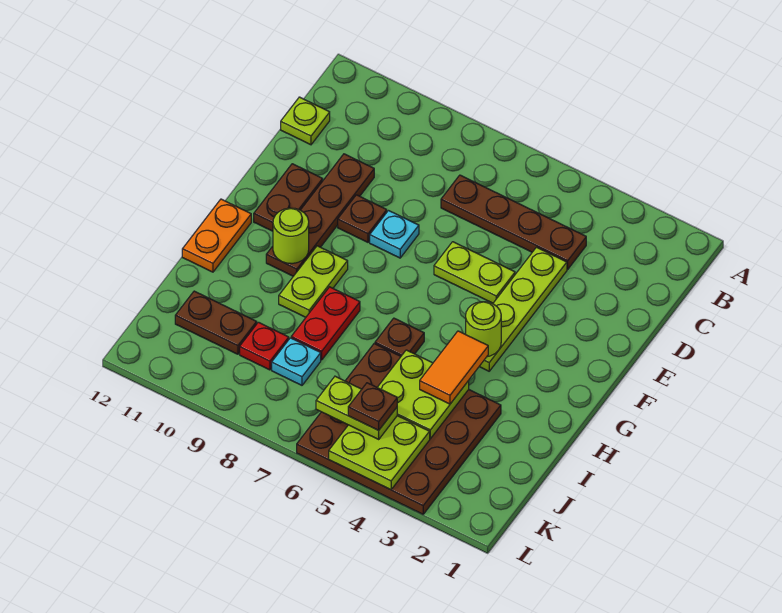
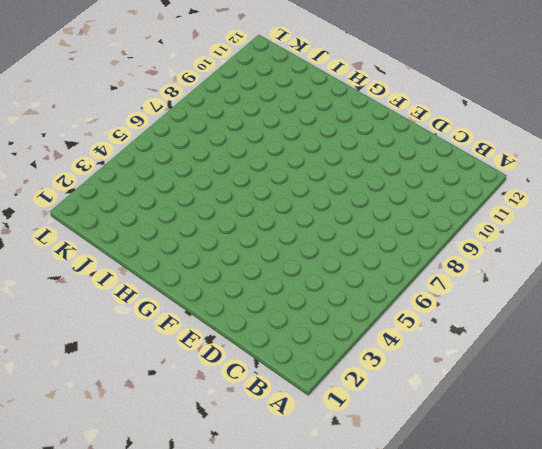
none -> brown plate C4:C7 level 1
none -> lime plate C12 level 1
none -> lime plate D4:G4 level 1

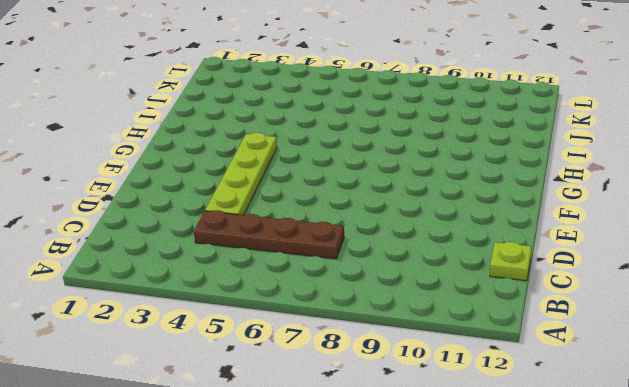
none -> brown plate D10:G10 level 1
none -> lime plate E5:E6 level 1
none -> cyan plate E8 level 1

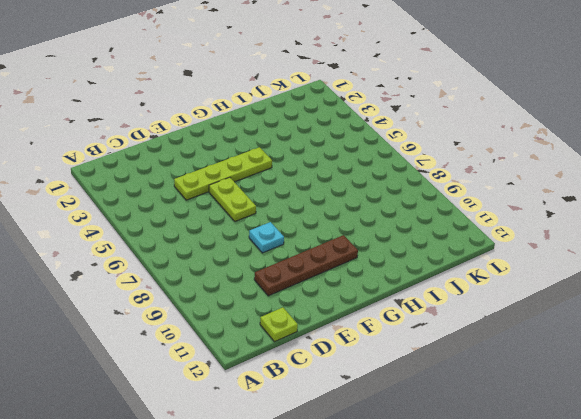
none -> brown plate C4:C7 level 1
none -> brown plate E9 level 1
none -> brown plate E11:F11 level 1

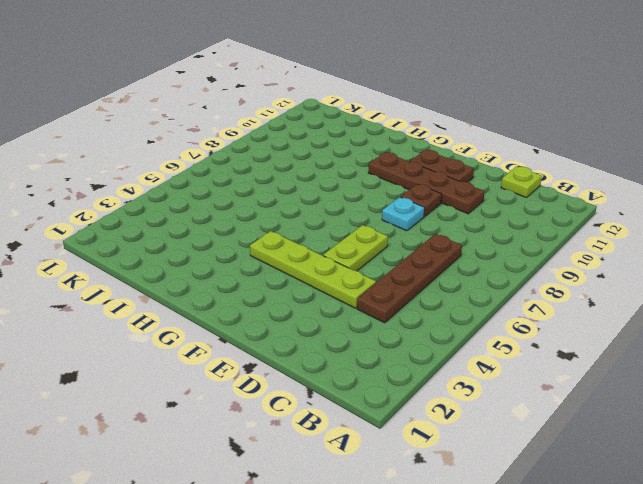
none -> lime plate G9:H9 level 1
none -> orange plate G12:H12 level 1
none -> brown plate H6 level 1

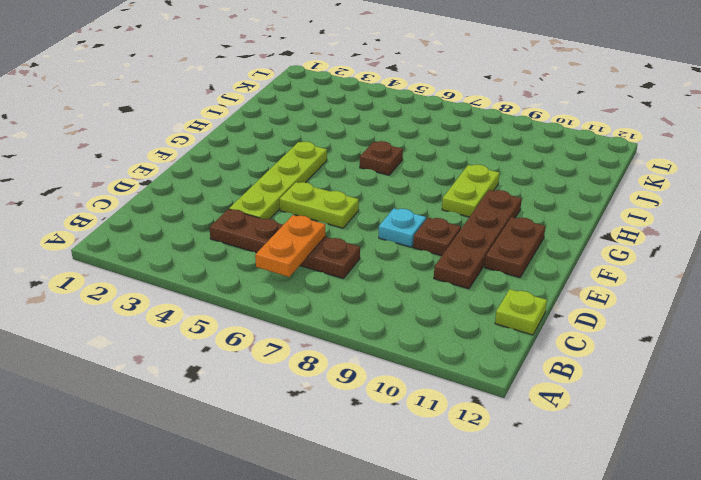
orange plate B6:C6 level 2 -> orange plate G12:H12 level 1
none -> red plate H8:I8 level 1
none -> brown plate I3:L6 level 1
none -> cyan plate J8 level 1

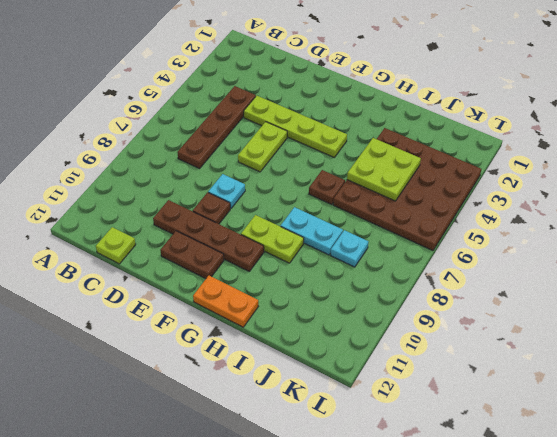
cyan plate H8:I8 level 1 -> red plate H8:I8 level 1
none -> red plate J9 level 1
none -> brown plate J10:J11 level 1
none -> lime round brick G4 level 2

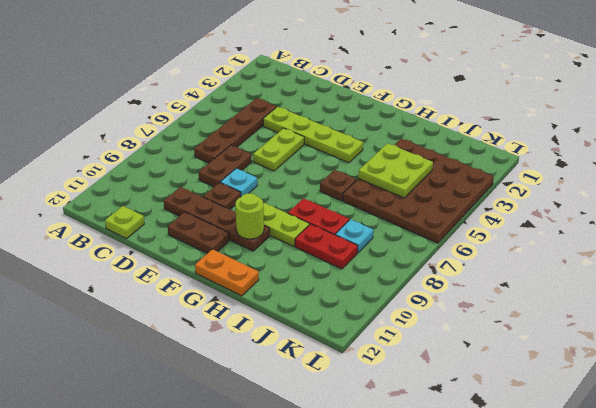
brown plate D7:D8 level 1 -> brown plate J10:J11 level 1
red plate I9:J9 level 1 -> red plate J9 level 1
none -> lime round brick G4 level 2
none -> lime plate K4:L5 level 2
none -> orange tile H4:I4 level 3

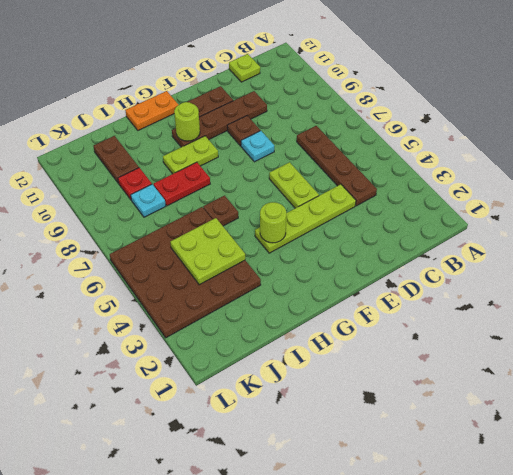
none -> lime plate K4:L5 level 2
none -> orange tile H4:I4 level 3
none -> lime plate K5:K6 level 3

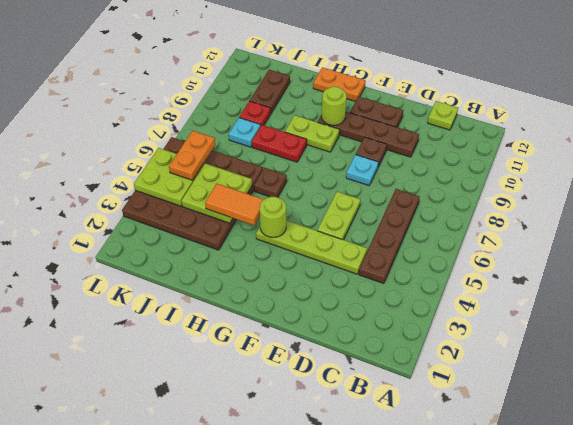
orange plate K5:K6 level 3 -> lime plate K5:K6 level 3
none -> brown plate K5 level 4

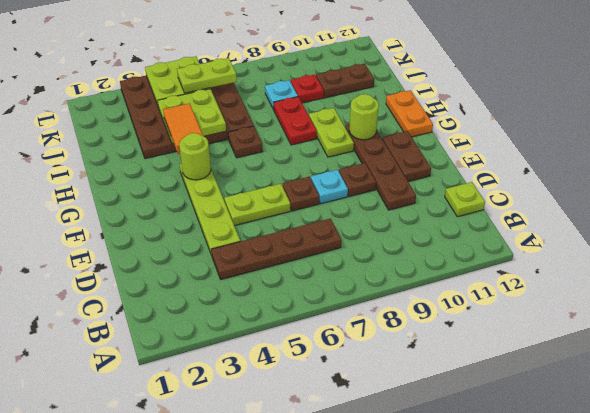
brown plate E7 level 1 -> brown plate K5 level 4

